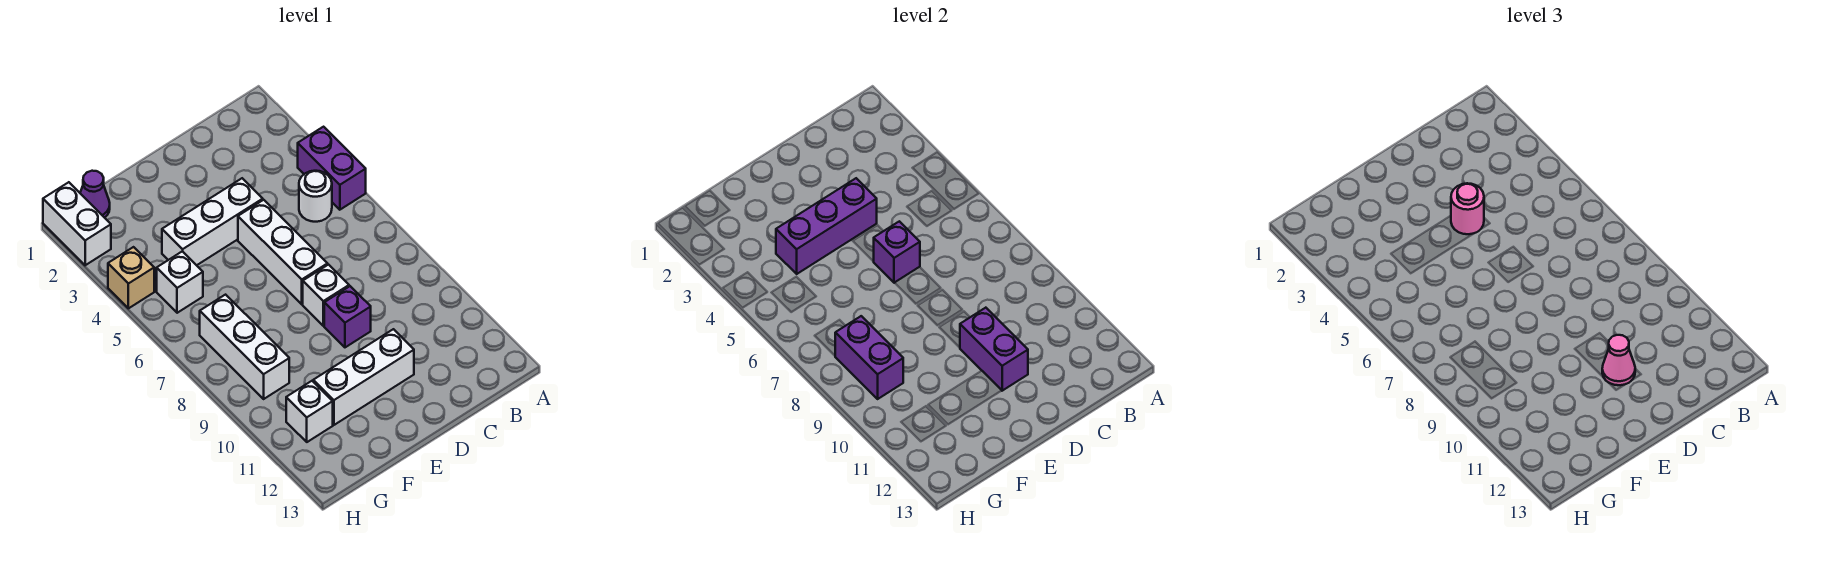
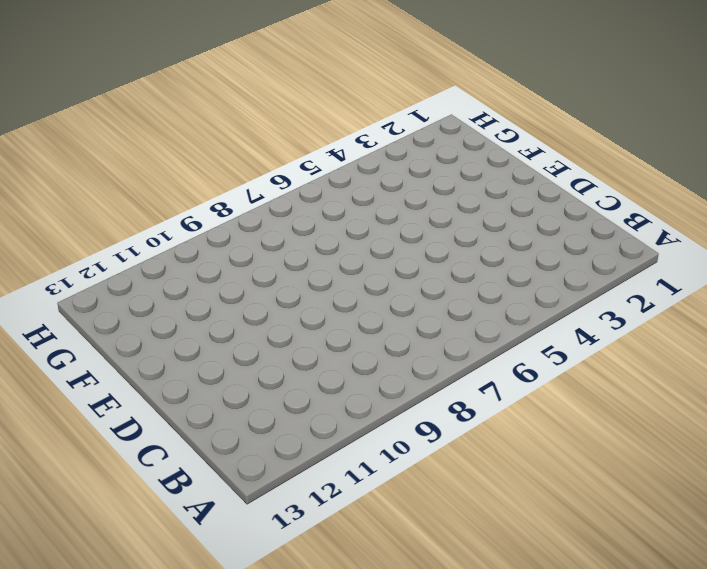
none -> purple brick A4:A5 level 1
none -> white round brick B5 level 1
none -> white brick D4:F4 level 1

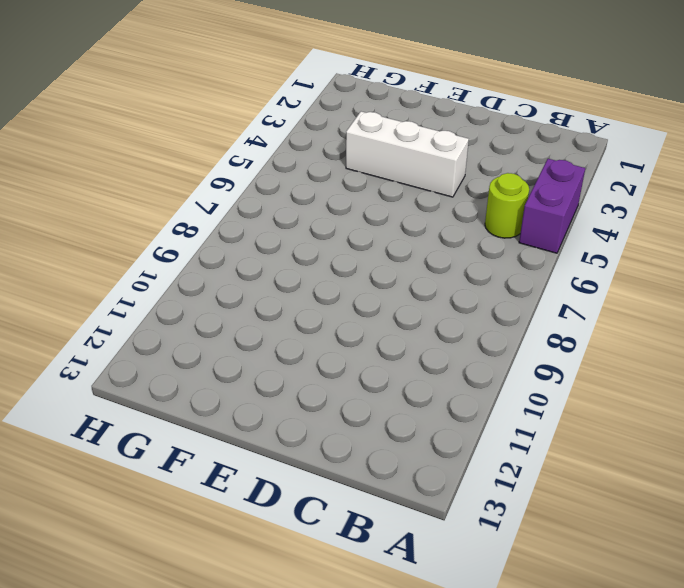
lime round brick B5 level 1 -> white round brick B5 level 1
none -> white brick D5:D7 level 1
none -> white brick D8 level 1
none -> purple brick D9 level 1

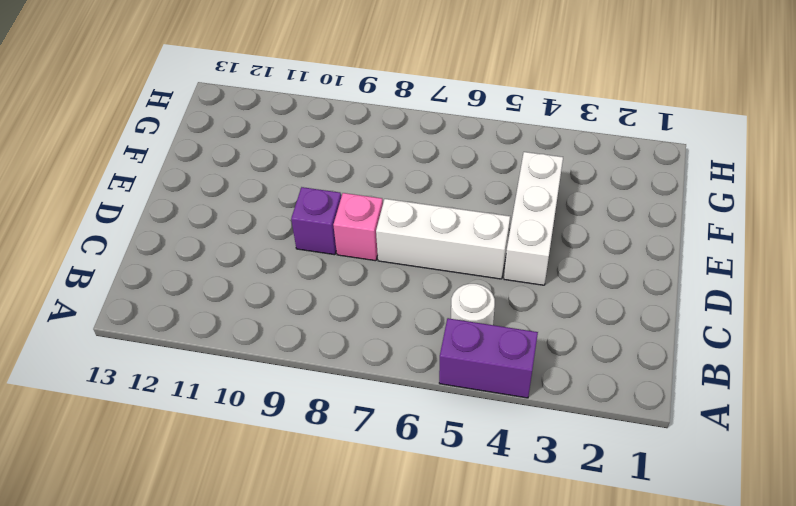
pink brick D8 level 1 -> white brick D8 level 1
none -> white brick D11:F11 level 1
none -> purple cone G1 level 1
none -> white brick G5 level 1

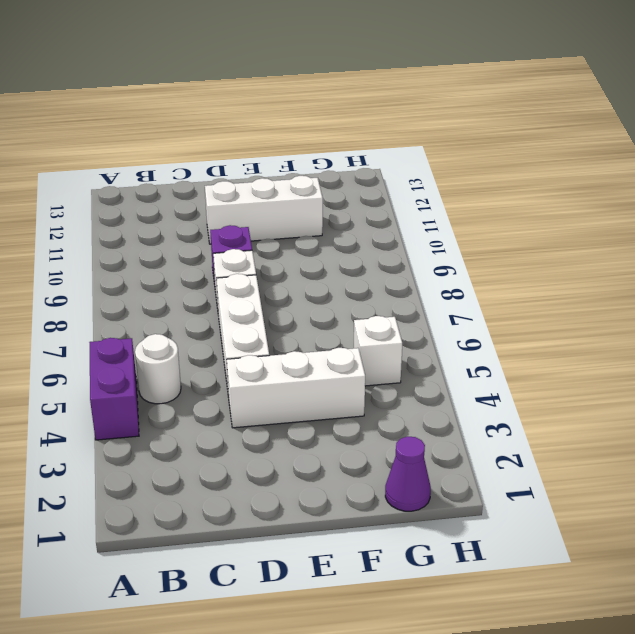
none -> white brick G7:G9 level 1
none -> white brick G11 level 1
none -> white brick H1:H2 level 1

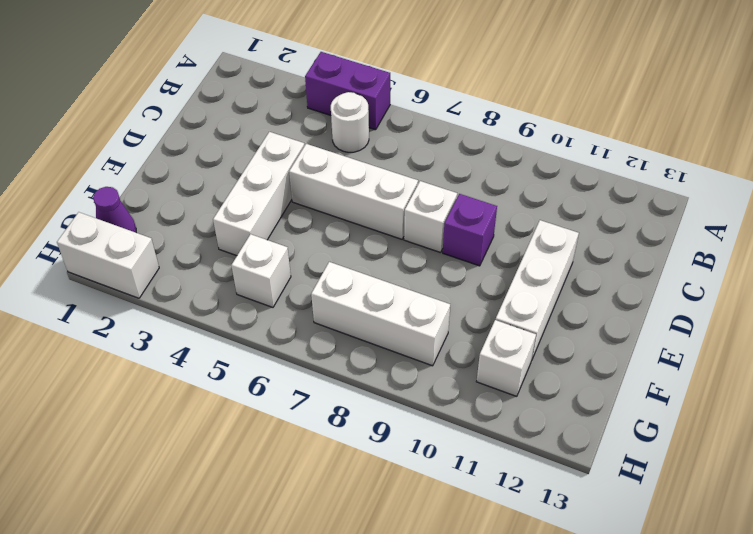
none -> tan brick H4 level 1
none -> purple brick D4:F4 level 2
none -> purple brick D6 level 2

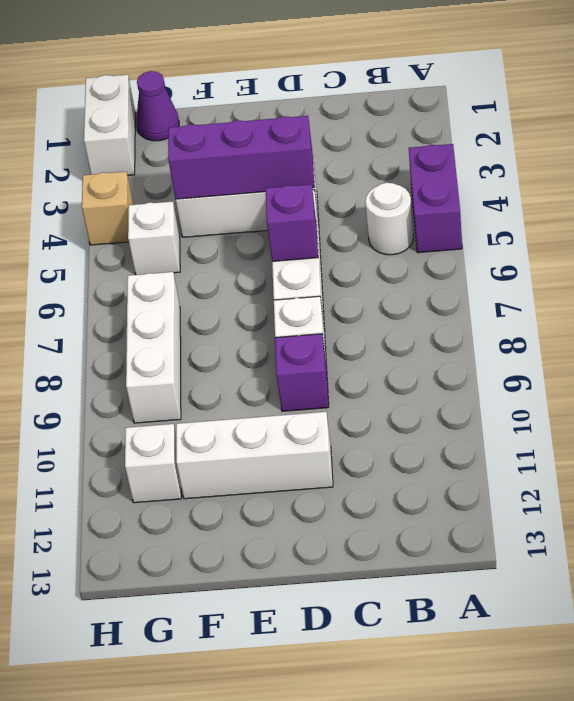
none -> purple brick D10:D11 level 2
none -> purple brick G8:G9 level 2
none -> pink round brick D4 level 3

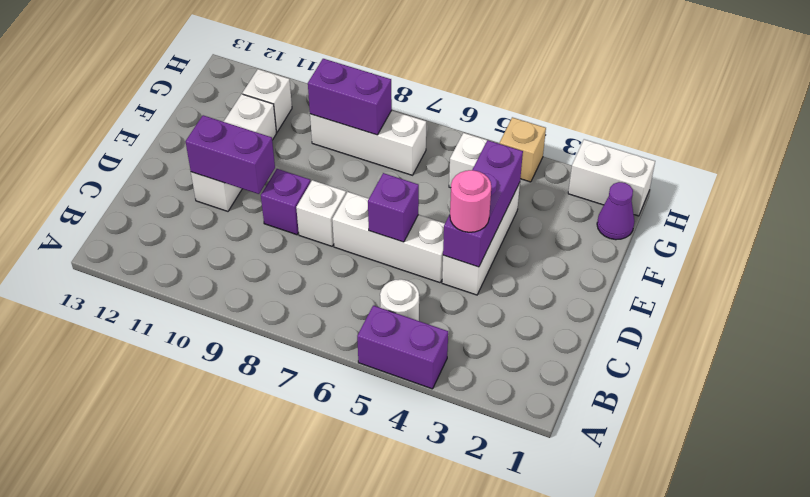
none -> pink cone D11 level 3

